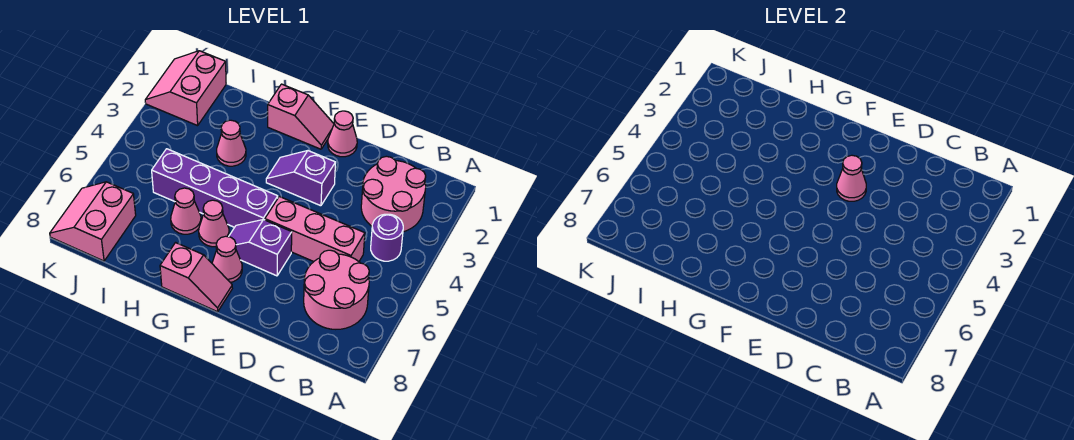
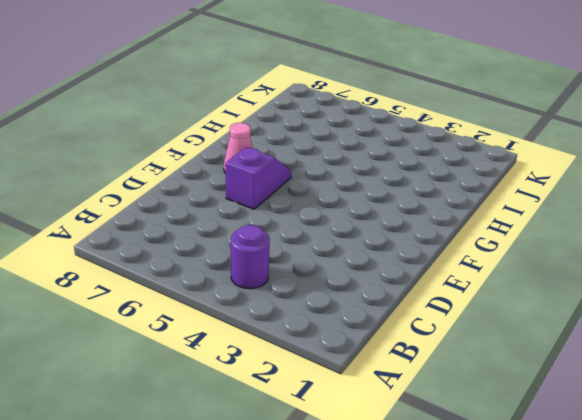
none -> pink round brick B2:C3 level 1
none -> pink round brick B6:C7 level 1
none -> pink brick C5:E5 level 1

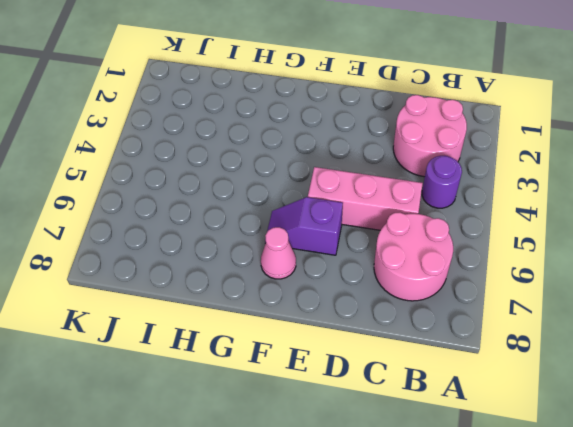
none -> pink cone E1 level 1
none -> purple slope E3:F3 level 1 top E
none -> pink slope F1:G1 level 1 top G

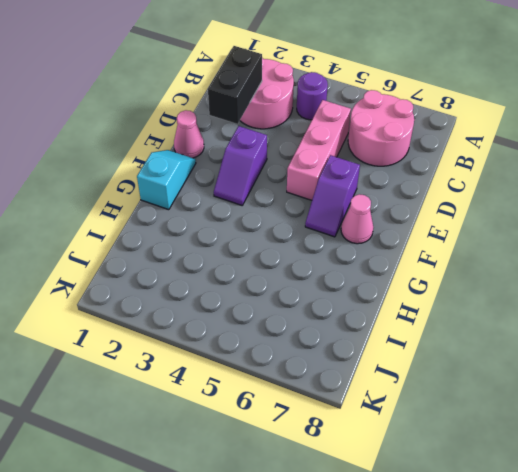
black brick C2:D2 level 2 -> none
cyan slope F1:G1 level 1 top G -> pink slope F1:G1 level 1 top G
none -> purple brick F5:I5 level 1
none -> pink slope F8:G8 level 1 top G
none -> pink cone G6 level 1

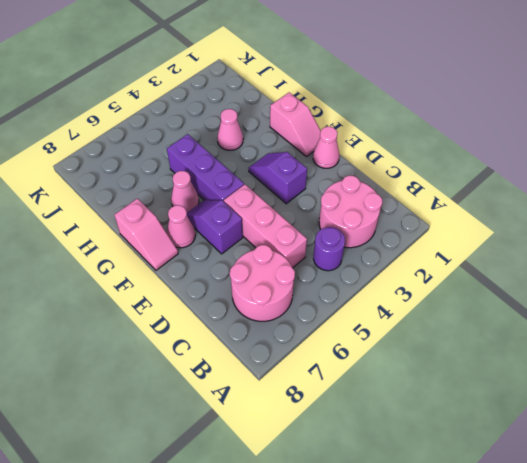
purple brick F5:H5 level 1 -> purple brick F5:I5 level 1
none -> pink cone H6 level 1
none -> pink slope J1:K2 level 1 top J
none -> pink slope J7:K8 level 1 top J

